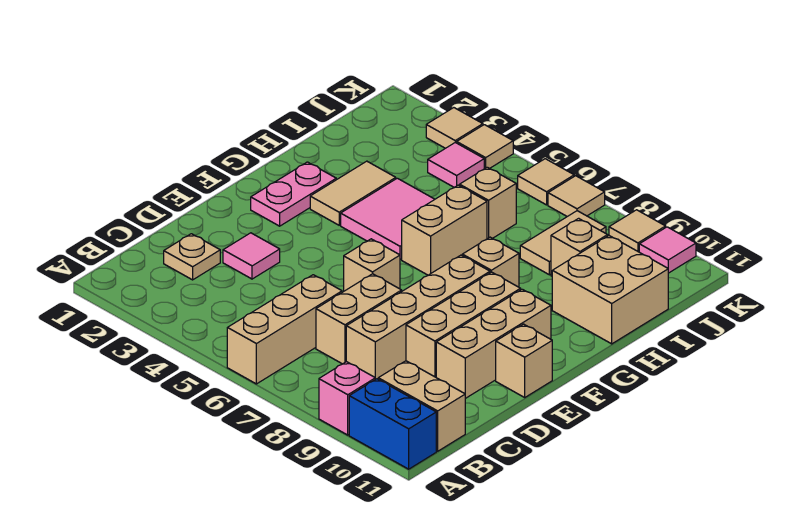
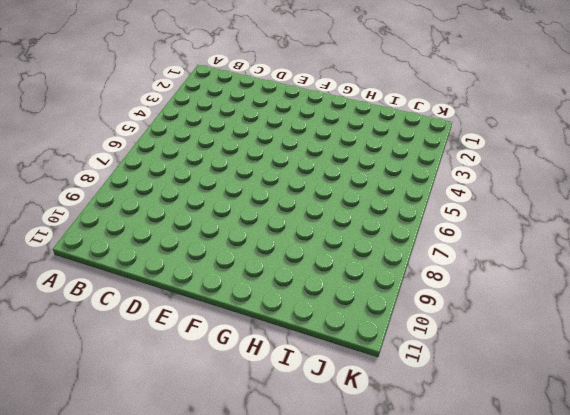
none -> tan brick A6:C6 level 1
none -> pink brick A9 level 1
none -> blue brick A10:A11 level 1

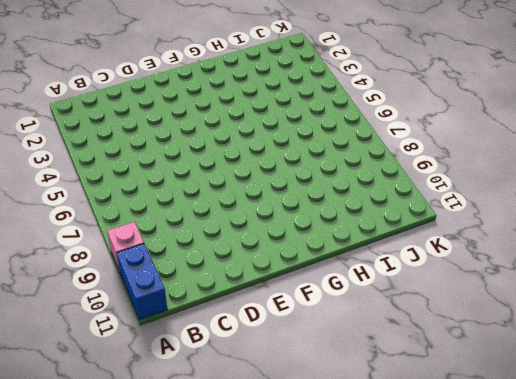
none -> tan brick A6:C6 level 1
none -> tan brick B10:B11 level 1
none -> tan plate C2 level 1

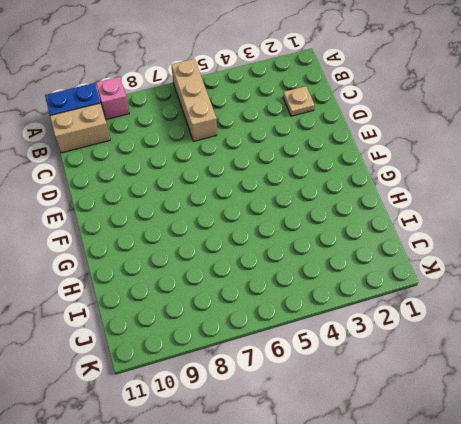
none -> tan brick C7:D7 level 1
none -> tan brick C8:F8 level 1
none -> pink tile D3 level 1

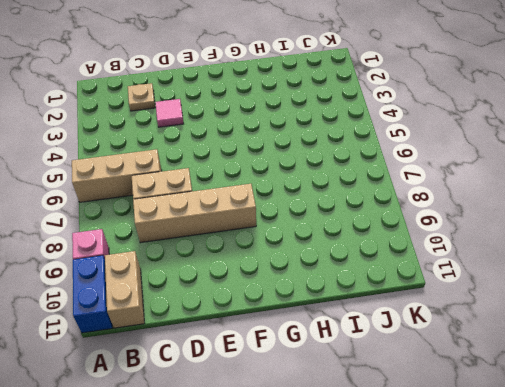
none -> tan brick D9:F9 level 1
none -> tan brick D10:F10 level 1
none -> tan brick E6 level 1

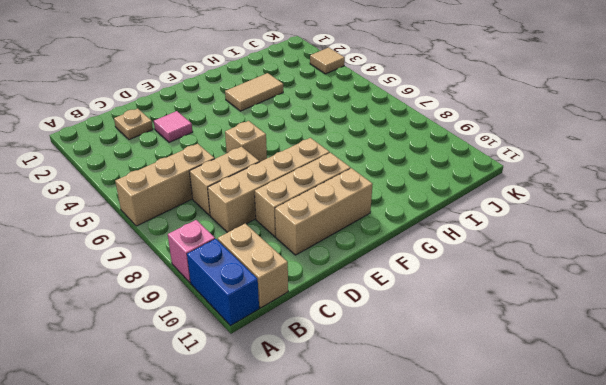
none -> tan brick E11 level 1
none -> pink plate F2:G2 level 1
none -> pink tile G4:H5 level 1

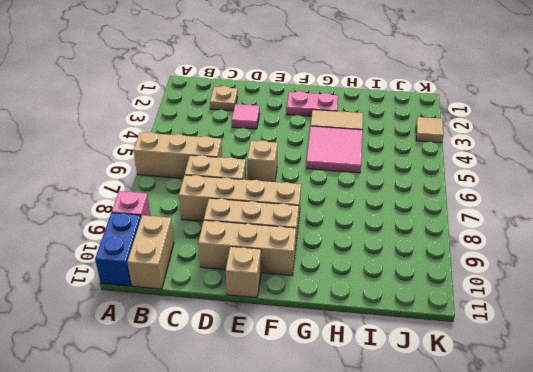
none -> tan brick G6:H6 level 1
none -> tan brick G8 level 1
none -> tan brick H10:I11 level 1

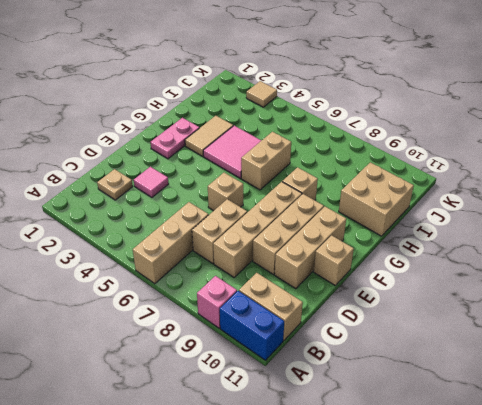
none -> tan brick I6 level 1
none -> tan tile I8:J8 level 1
none -> tan brick I9 level 1

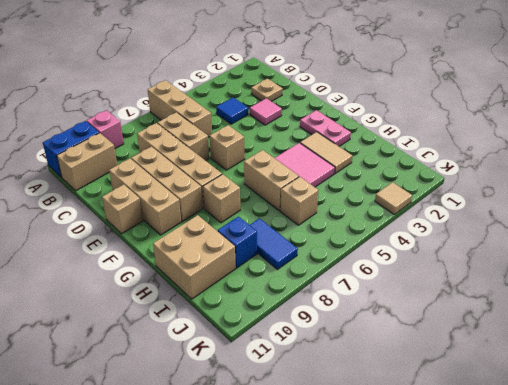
blue tile C4 level 1 -> none
blue tile I8:J8 level 1 -> tan tile I8:J8 level 1
blue brick I9 level 1 -> tan brick I9 level 1
none -> pink tile J4 level 1
none -> tan tile K4 level 1
none -> tan tile K6 level 1

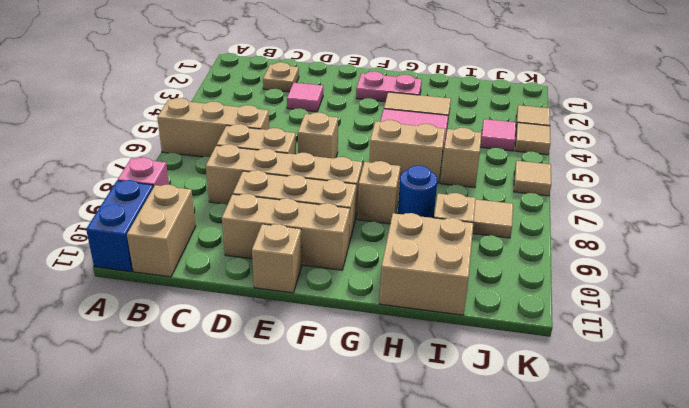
blue round brick H8 level 1 -> none
none -> tan tile K7 level 1
none -> tan tile K9 level 1
none -> pink tile K10 level 1

